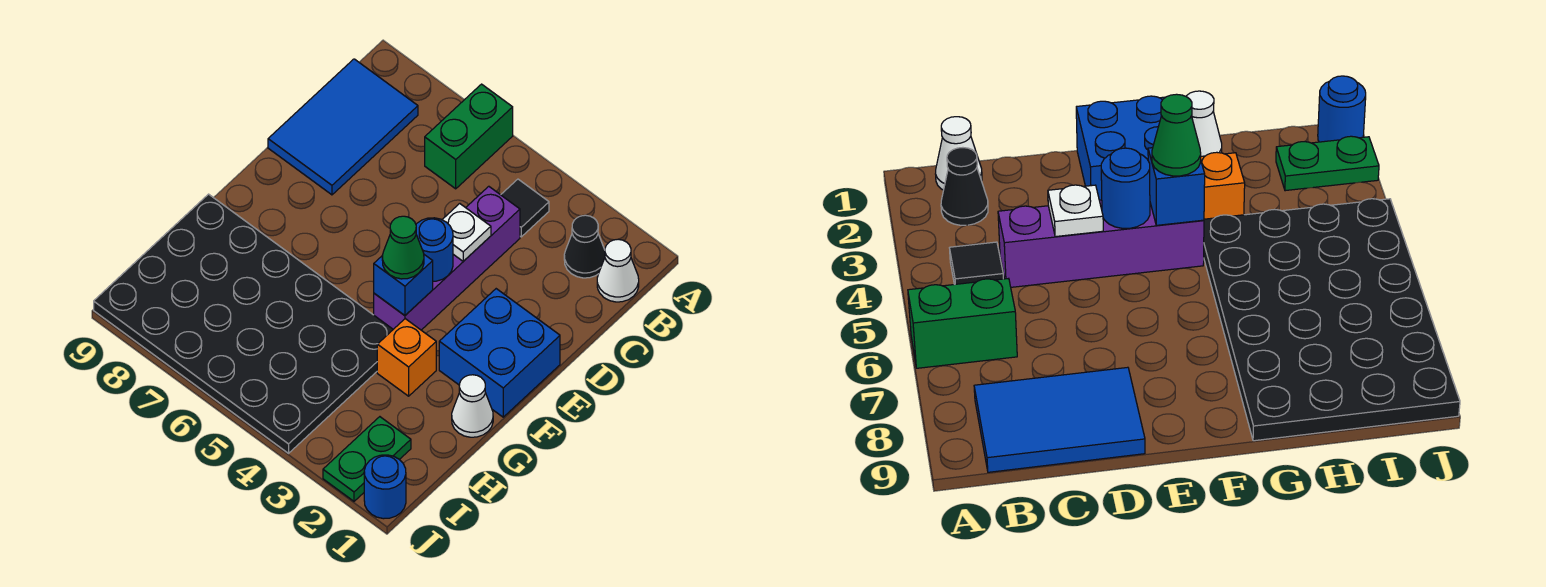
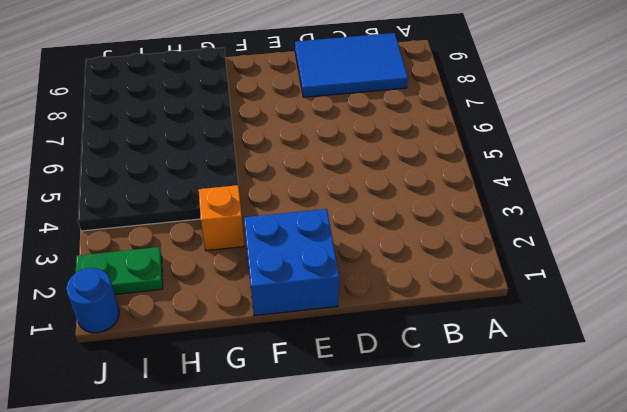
none -> green brick A6:B6 level 1
none -> white cone B1 level 1
none -> black cone B2 level 1

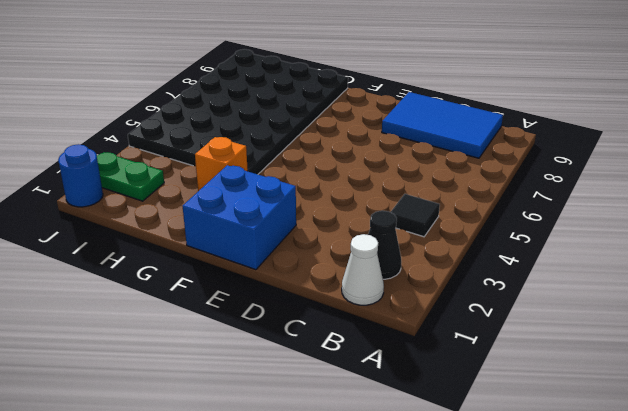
none -> green brick A6:B6 level 1
none -> purple brick C4:F4 level 1
none -> white cone G1 level 1

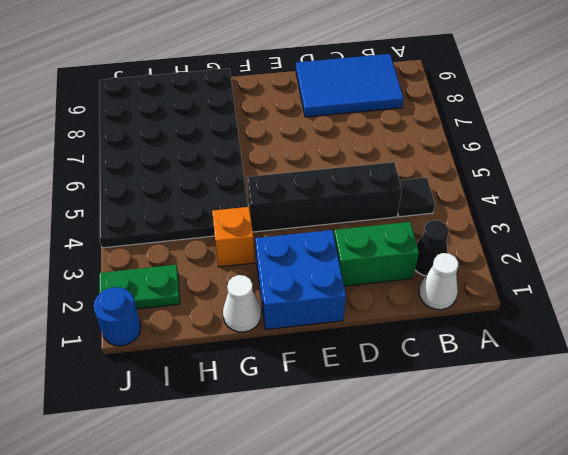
green brick C2:D2 level 1 -> green brick A6:B6 level 1
black brick C4:F4 level 1 -> purple brick C4:F4 level 1
none -> white plate D4 level 2
none -> blue round brick E4 level 2
none -> blue brick F4 level 2

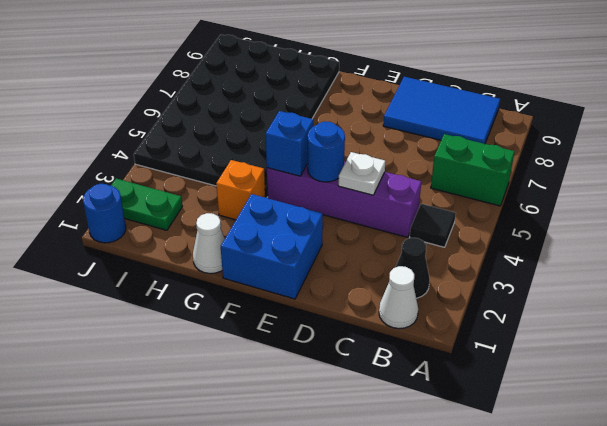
none -> green cone F4 level 3

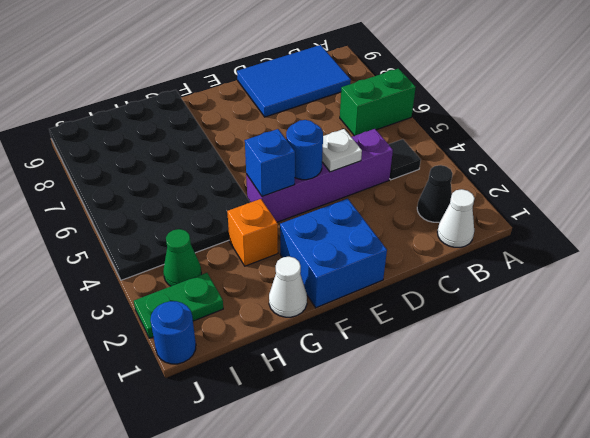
green cone I3 level 1 -> green cone F4 level 3

